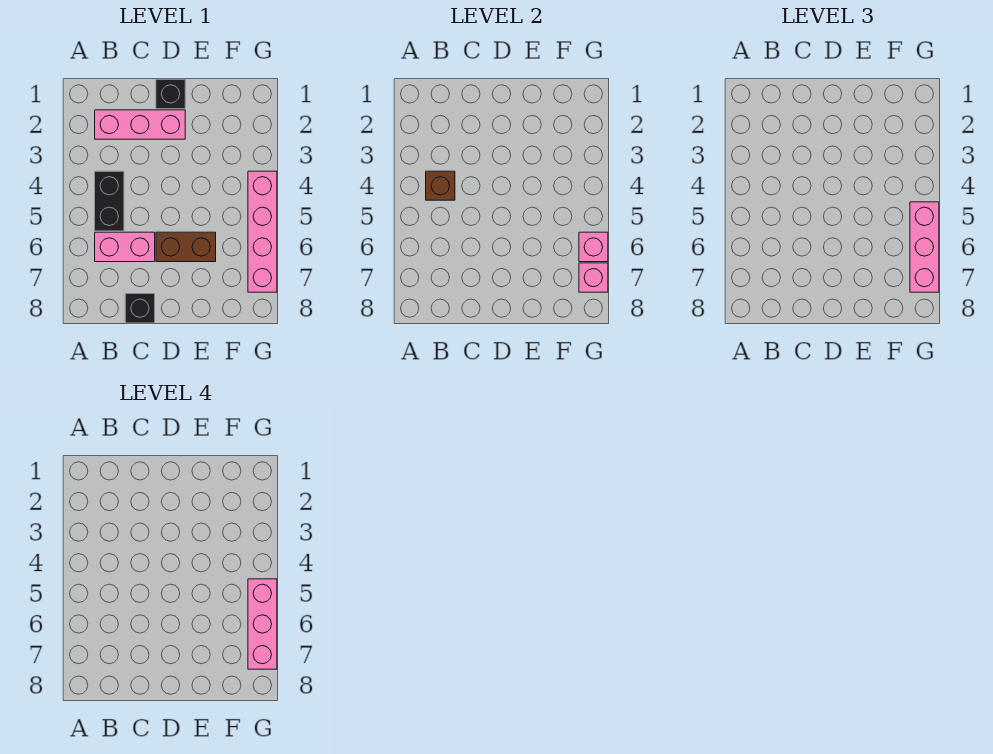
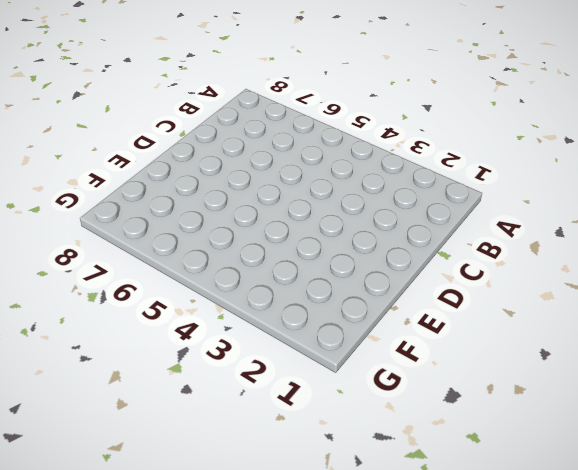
none -> pink brick B2:D2 level 1
none -> black brick B4:B5 level 1
none -> pink brick B6:C6 level 1

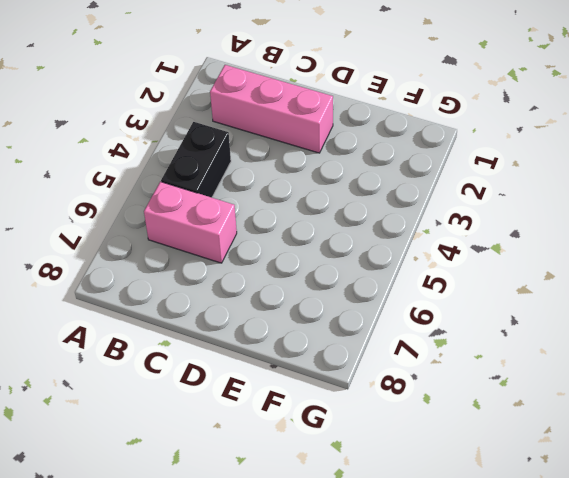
none -> black brick C8 level 1
none -> black brick D1 level 1
none -> brown brick D6:E6 level 1

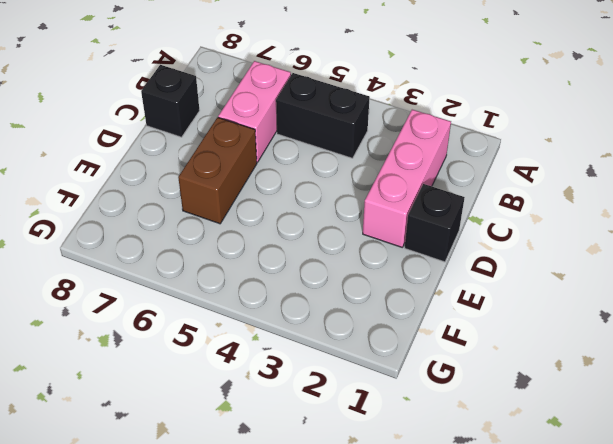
none -> pink brick G4:G7 level 1
none -> brown brick B4 level 2
none -> pink brick G6 level 2

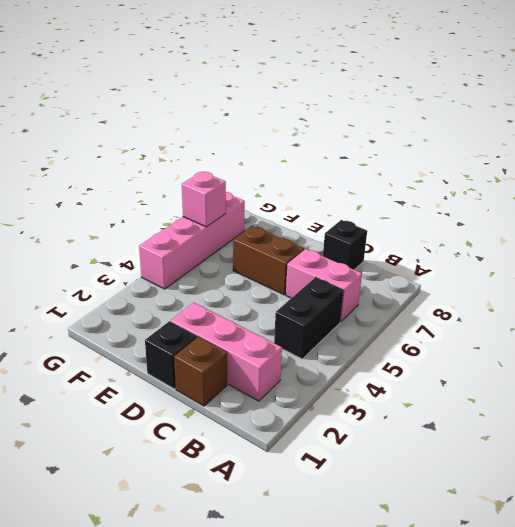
brown brick C1 level 1 -> brown brick B4 level 2
none -> pink brick G7 level 2
none -> pink brick G5:G7 level 3
none -> pink brick G5:G7 level 4

